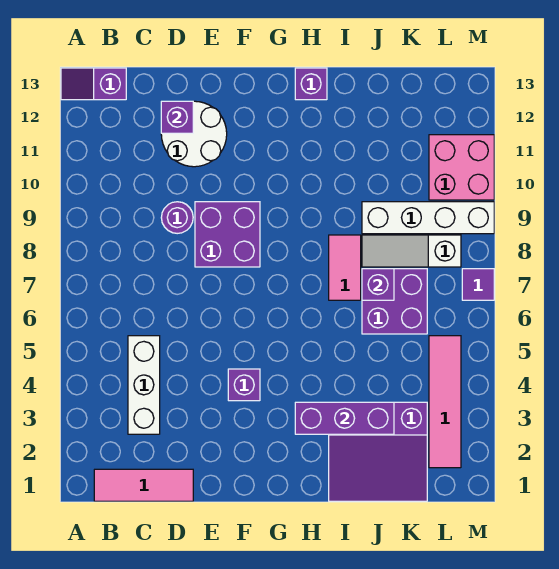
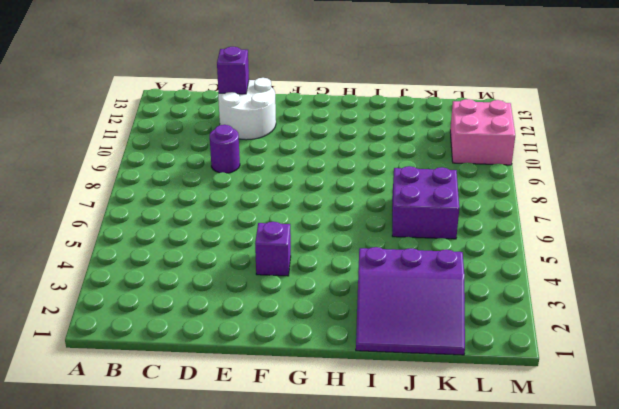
none -> purple slope A13:B13 level 1 top B
none -> pink tile B1:D1 level 1
none -> white brick C3:C5 level 1

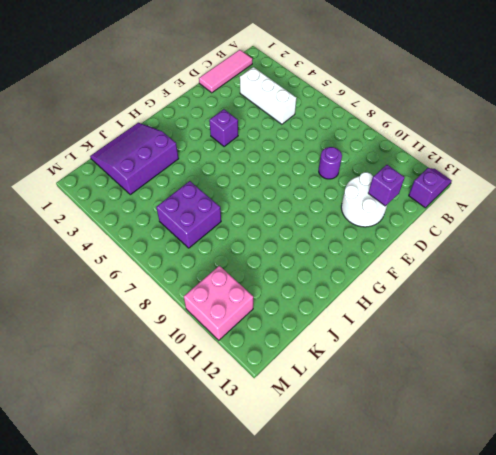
none -> purple brick E8:F9 level 1
none -> purple brick H13 level 1
none -> pink tile I7:I8 level 1

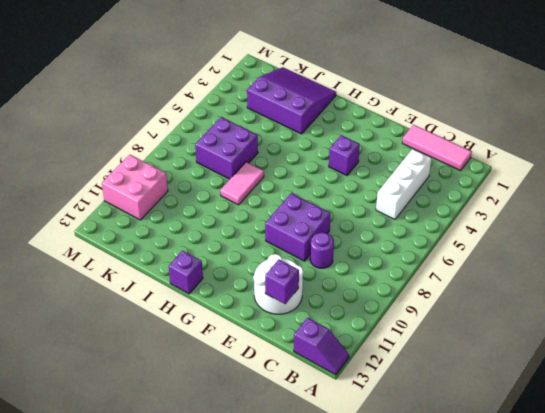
none -> white slope J8:L8 level 1 top L
none -> white brick J9:M9 level 1
none -> pink tile L2:L5 level 1

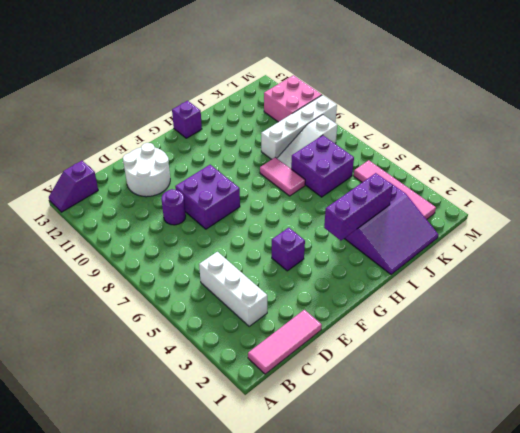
none -> purple tile M7 level 1
none -> purple brick D12 level 2
none -> purple brick J7 level 2

